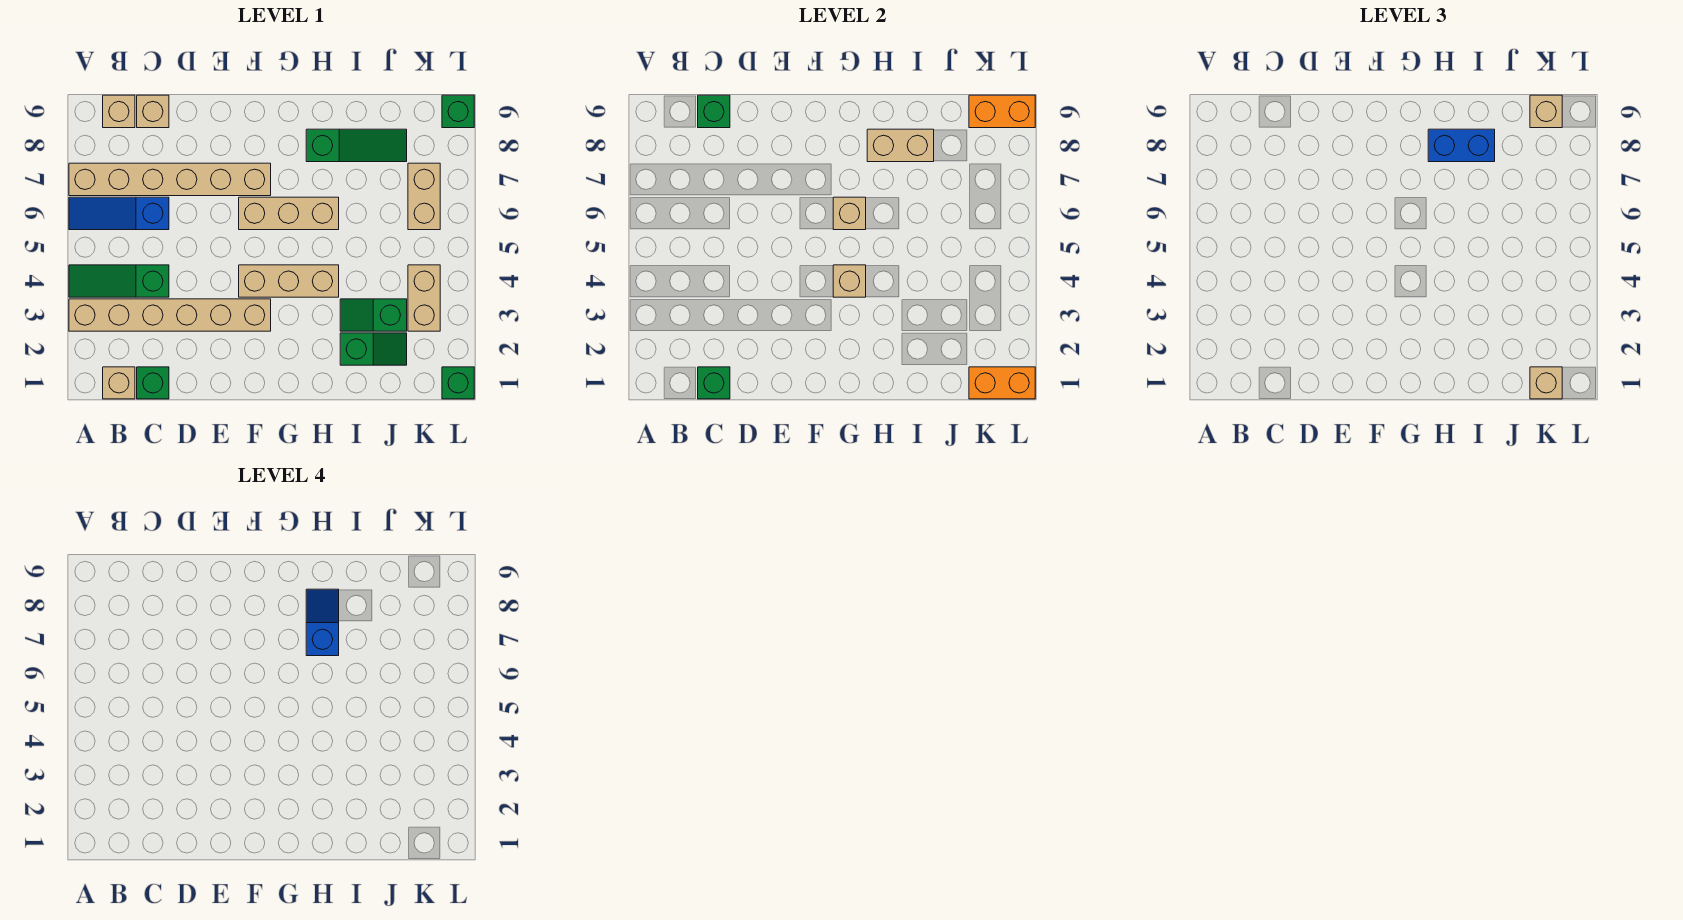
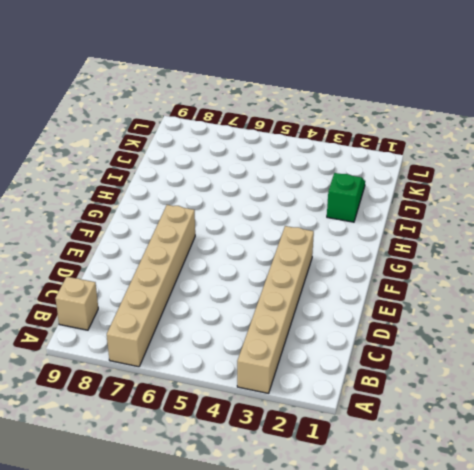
none -> green slope A4:C4 level 1 top C
none -> blue slope A6:C6 level 1 top C
none -> tan brick B1 level 1

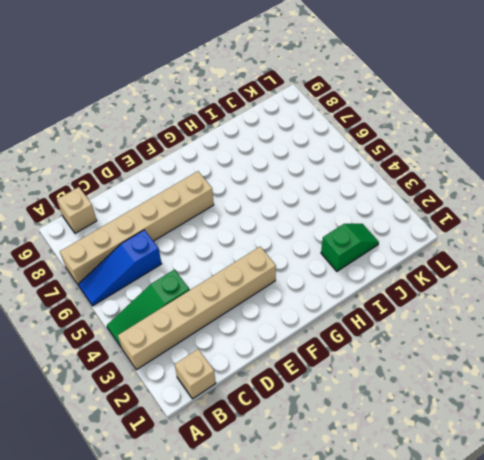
none -> green brick C1 level 1
none -> tan brick C9 level 1
none -> tan brick F4:H4 level 1

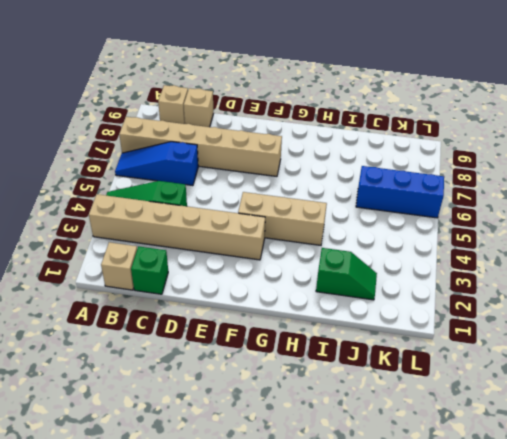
blue brick J6:L6 level 1 -> tan brick K6:K7 level 1
none -> tan brick F6:H6 level 1
none -> green slope H8:J8 level 1 top H
none -> green slope I3:J3 level 1 top J

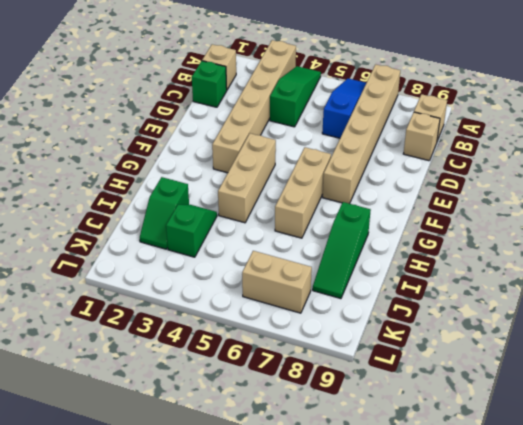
none -> tan brick K3:K4 level 1
none -> green brick L1 level 1
none -> green brick L9 level 1

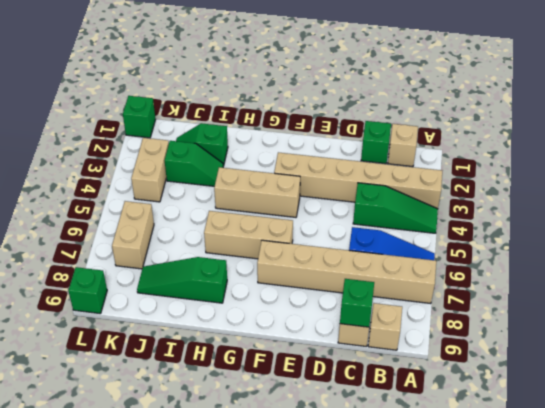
none -> green brick C1 level 2
none -> tan brick G4 level 2
none -> tan brick G6 level 2

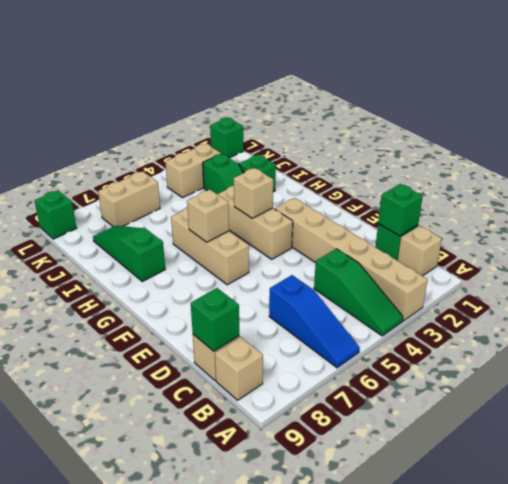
none -> tan brick A7:F7 level 1
none -> tan brick H8:I8 level 2
none -> orange brick K1:L1 level 2

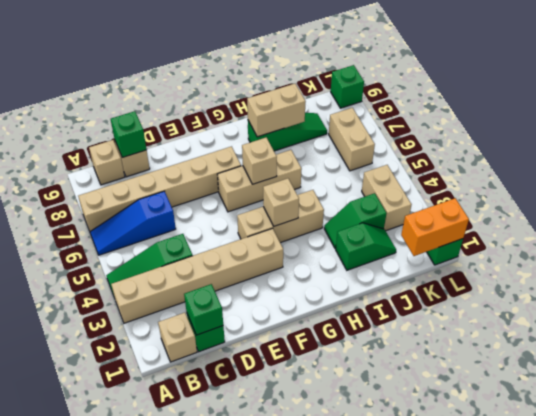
none -> orange brick K9:L9 level 2
none -> blue brick H8:I8 level 3
none -> tan brick K1 level 3

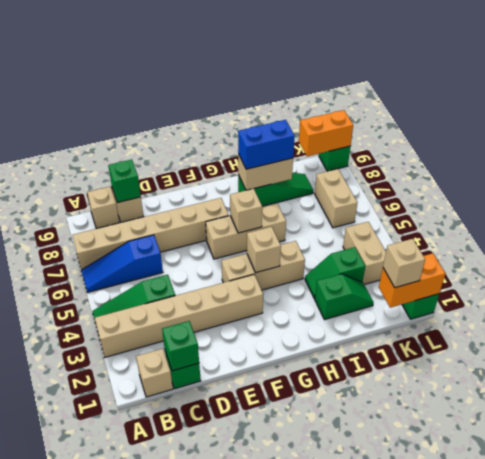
none -> tan brick K9 level 3
none -> blue slope H7:H8 level 4 top 7

